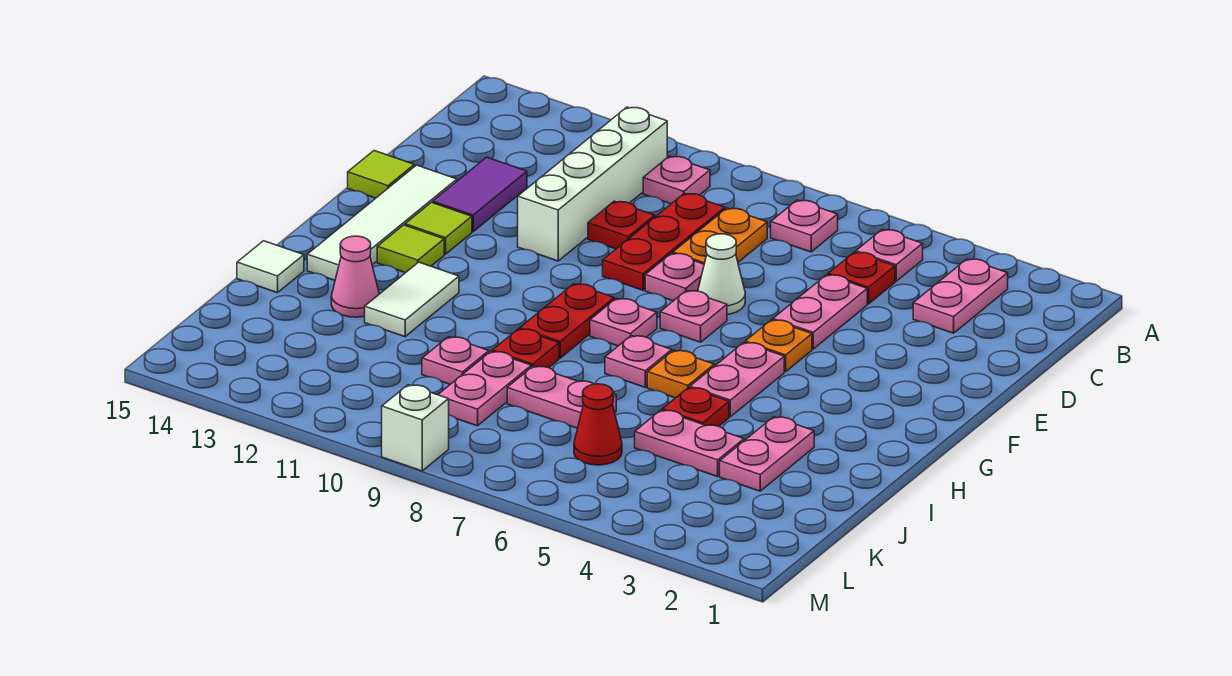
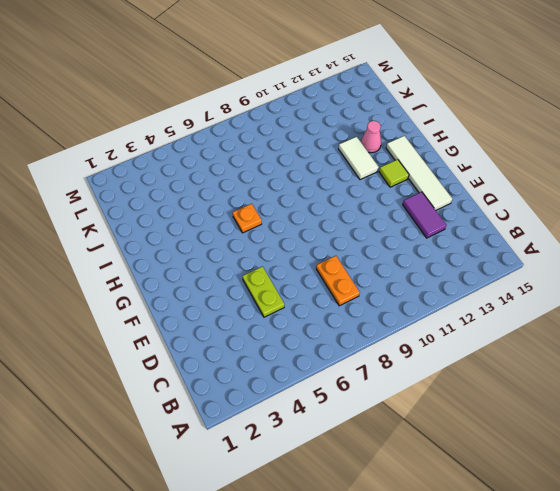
lime plate D5:E5 level 1 -> pink plate D5:E5 level 1
none -> pink plate B3:C3 level 1
none -> pink plate B5 level 1
none -> pink plate B7 level 1
none -> pink plate B10 level 1

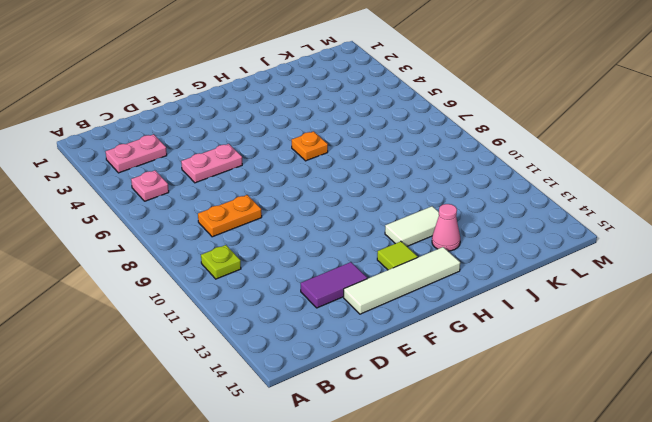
lime plate B10 level 1 -> pink plate B10 level 1
none -> pink plate B7 level 1
none -> white brick B11:E11 level 1
none -> red plate C5 level 1
none -> red plate C9:E9 level 1

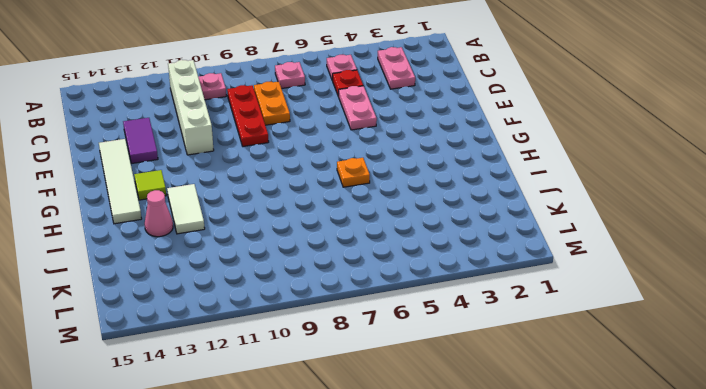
none -> red plate D10 level 1
none -> white cone E7 level 1
none -> pink plate E8 level 1
none -> lime tile E15 level 1

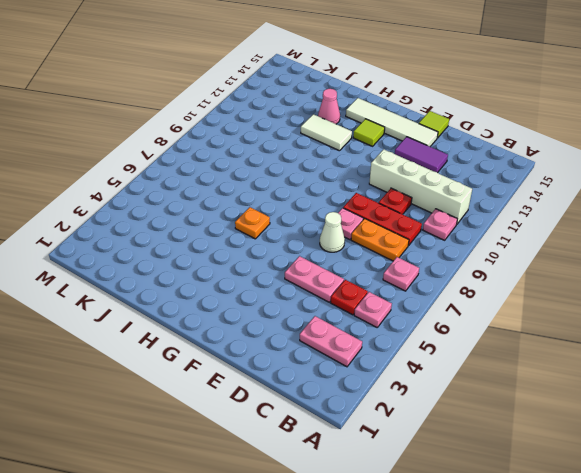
none -> orange plate F5 level 1
none -> pink plate F7 level 1
none -> lime tile F13 level 1
none -> pink plate G5:H5 level 1

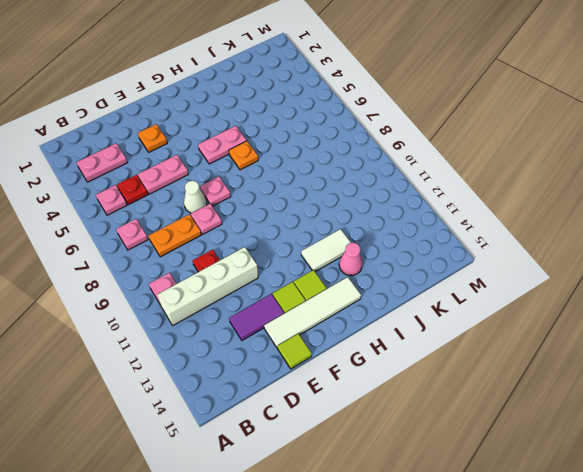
orange plate E3 level 1 -> orange plate F5 level 1
none -> red plate C9:E9 level 1
none -> pink plate G8 level 1
none -> red plate G9:H9 level 1
none -> pink plate H7 level 1

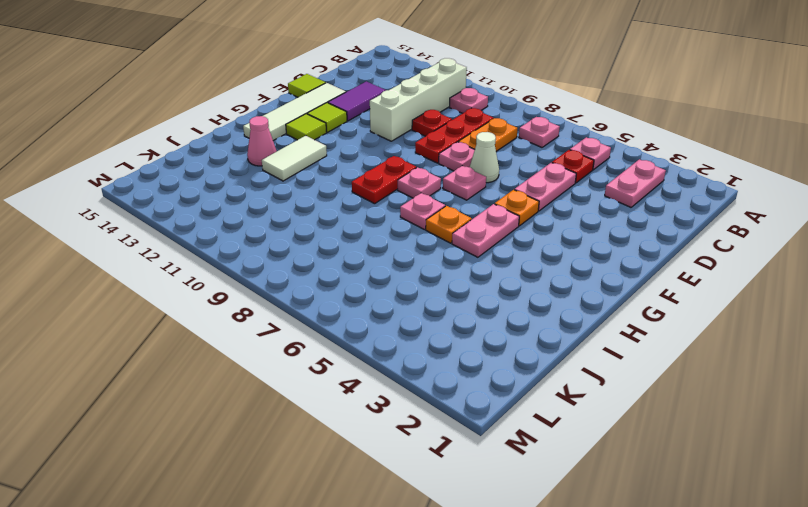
none -> pink plate I3:J3 level 1
none -> red plate I5 level 1
none -> red plate I9 level 1
none -> white tile I15 level 1

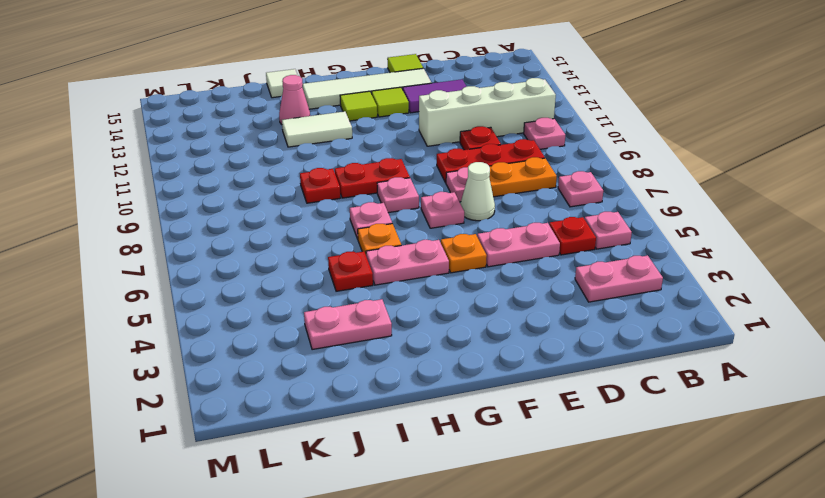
none -> pink plate J4:J5 level 1
none -> pink plate J7:J8 level 1
none -> pink plate J9:K9 level 1
none -> pink plate J10 level 1

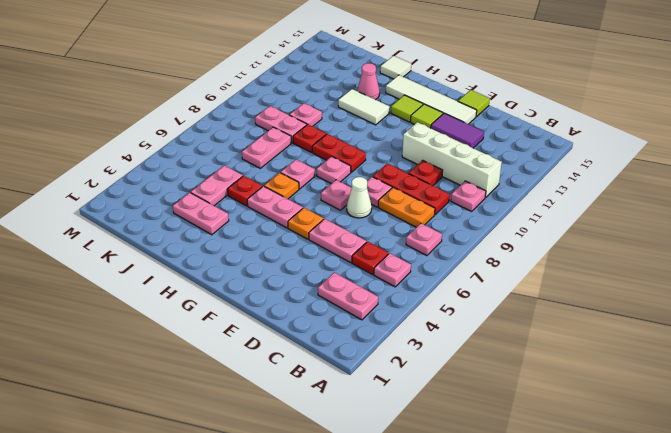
none -> red cone K6 level 1
none -> white brick M9 level 1

